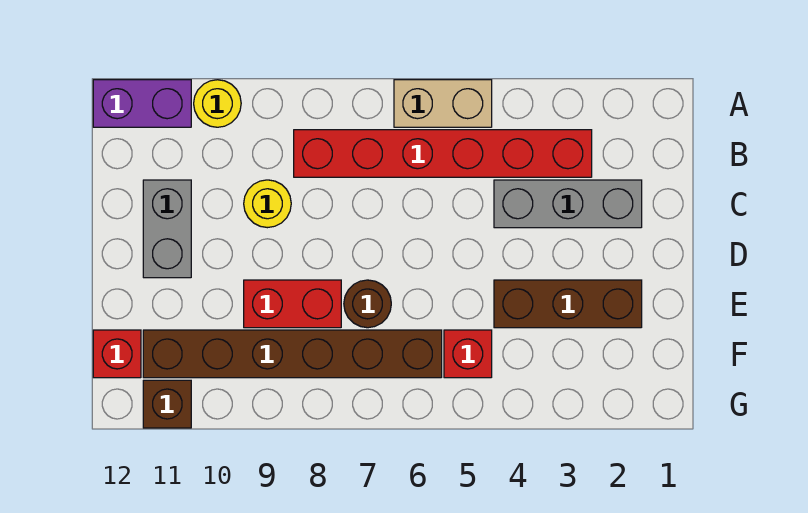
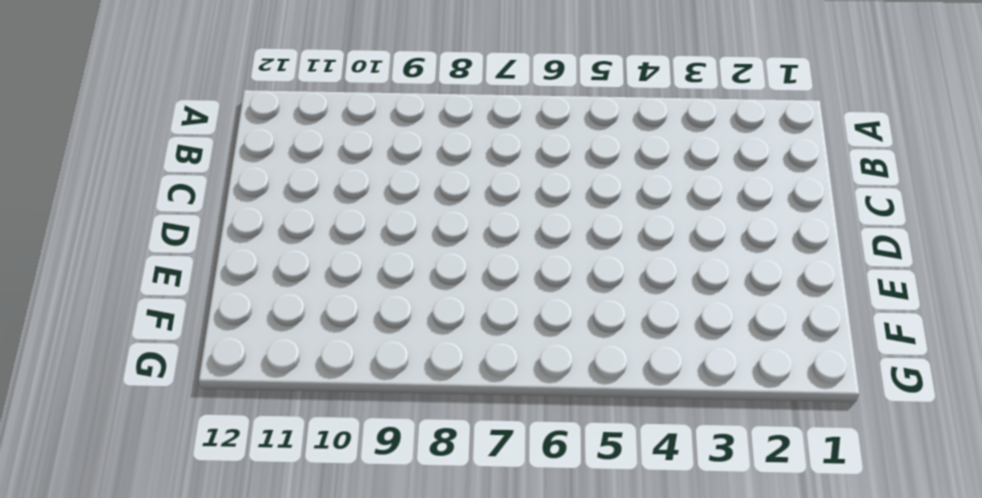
none -> tan brick A5:A6 level 1
none -> yellow round brick A10 level 1
none -> purple brick A11:A12 level 1

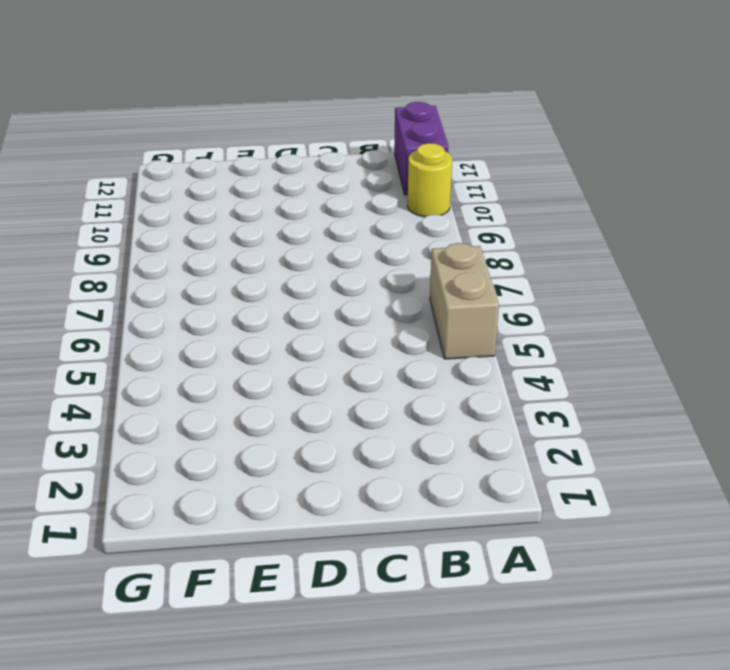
none -> red brick B3:B8 level 1
none -> grey brick C2:C4 level 1
none -> yellow round brick C9 level 1

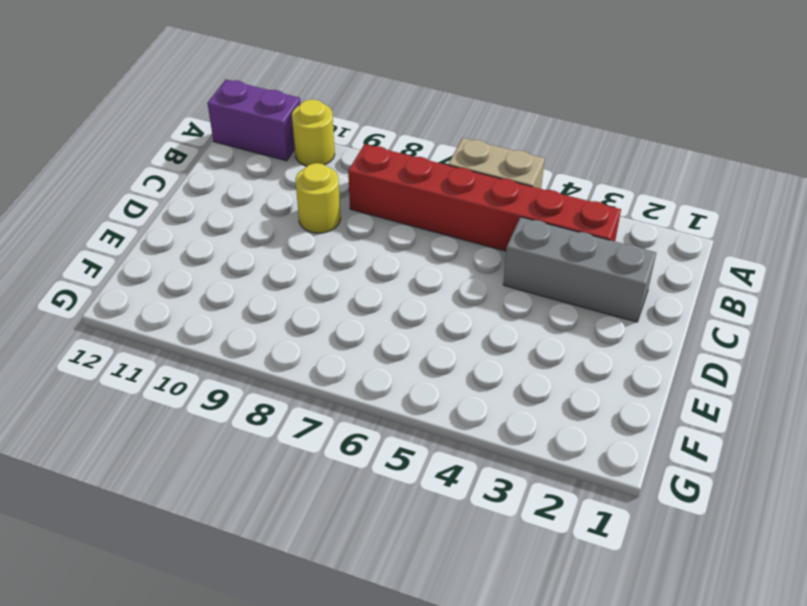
none -> grey brick C11:D11 level 1
none -> brown brick E2:E4 level 1
none -> brown round brick E7 level 1

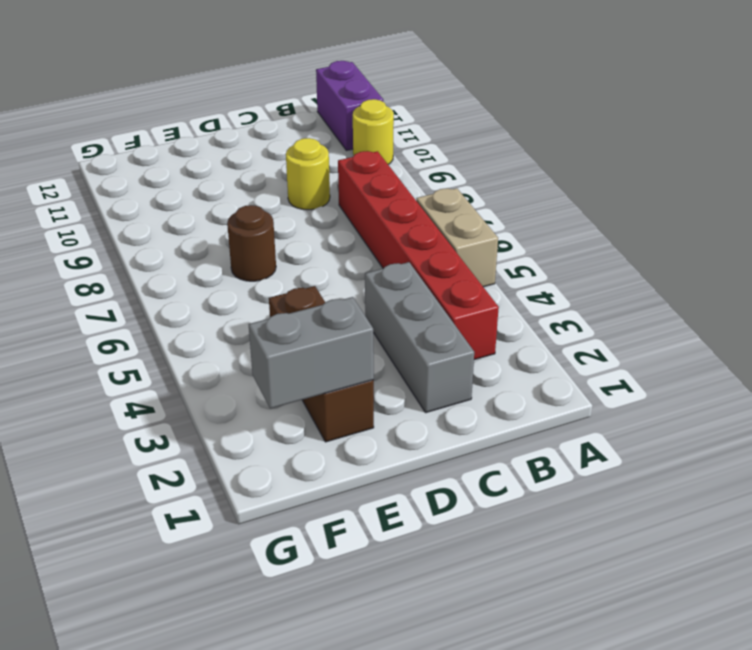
grey brick E2:F2 level 2 -> grey brick C11:D11 level 1
none -> red brick E8:E9 level 1
none -> red brick F5 level 1
none -> brown brick F6:F11 level 1

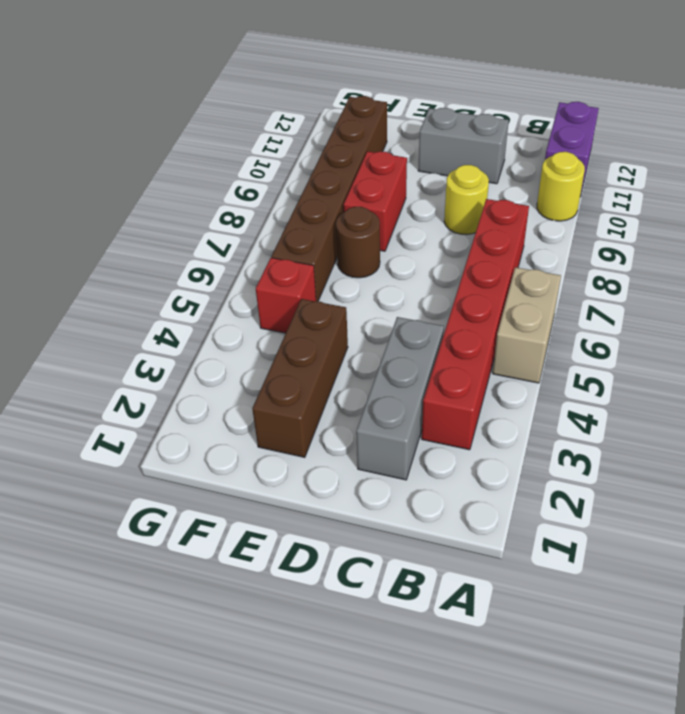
none -> red brick F12 level 1
none -> brown brick G11 level 1

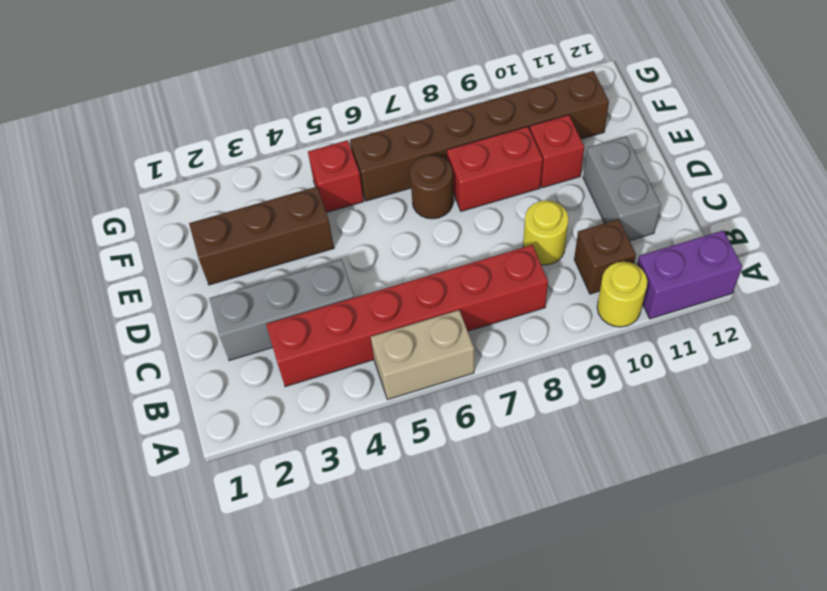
brown brick B10 level 1 -> brown brick G11 level 1
red brick E10 level 1 -> red brick F12 level 1

